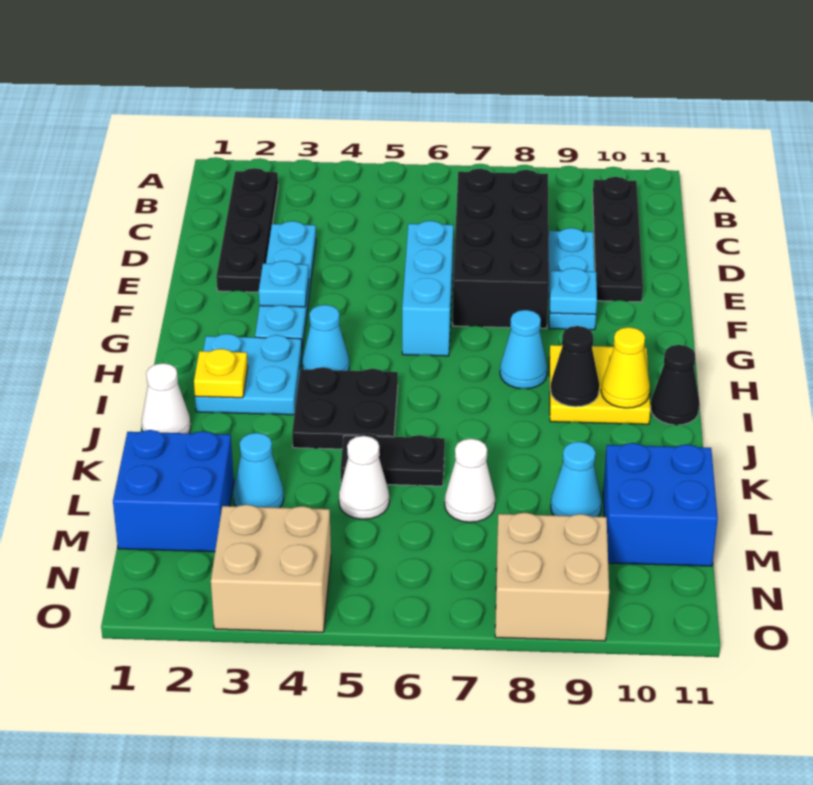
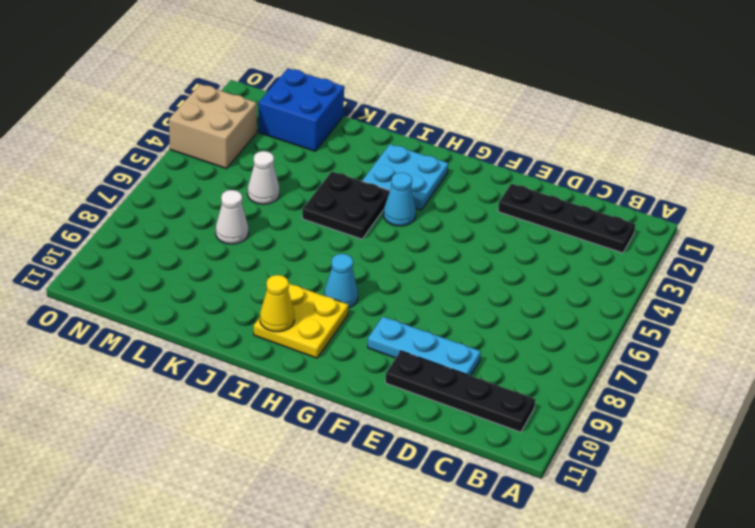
none -> black brick C7:F8 level 1
none -> cyan plate D3:G3 level 1
none -> cyan brick E6:G6 level 1

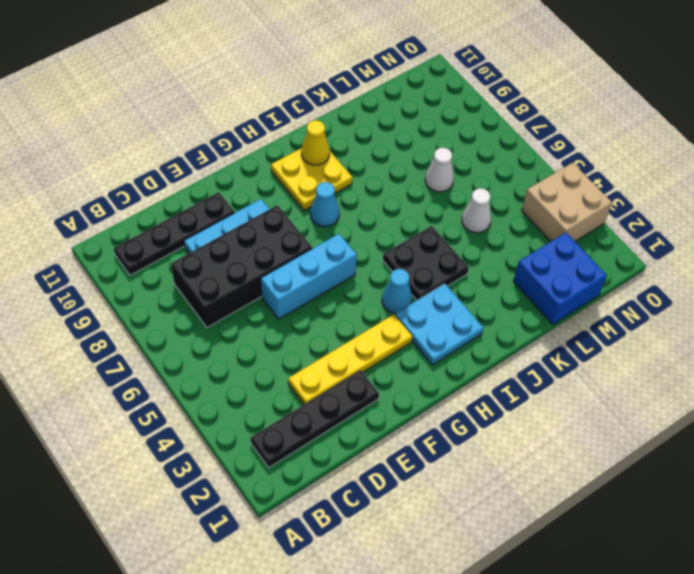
yellow plate D3:G3 level 1 -> cyan plate D3:G3 level 1
none -> black cone I11 level 1
none -> white cone J1 level 1
none -> black plate K5:K6 level 1

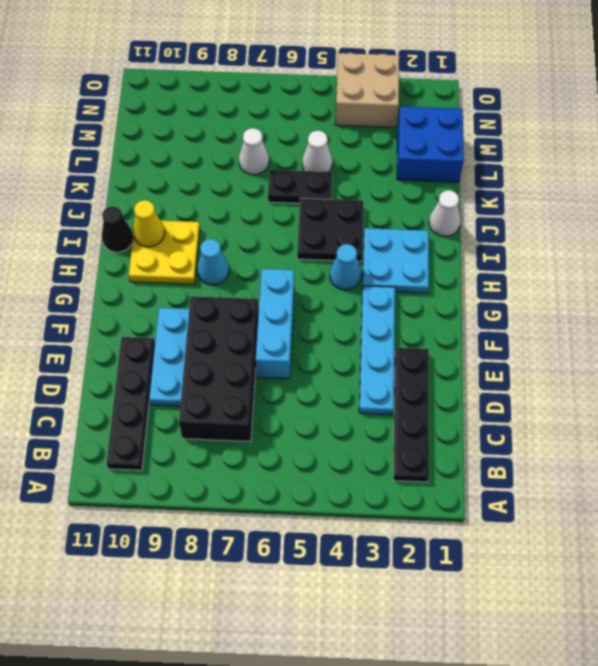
none -> cyan cone L3 level 1
none -> cyan cone L9 level 1
none -> blue brick L10:M11 level 1

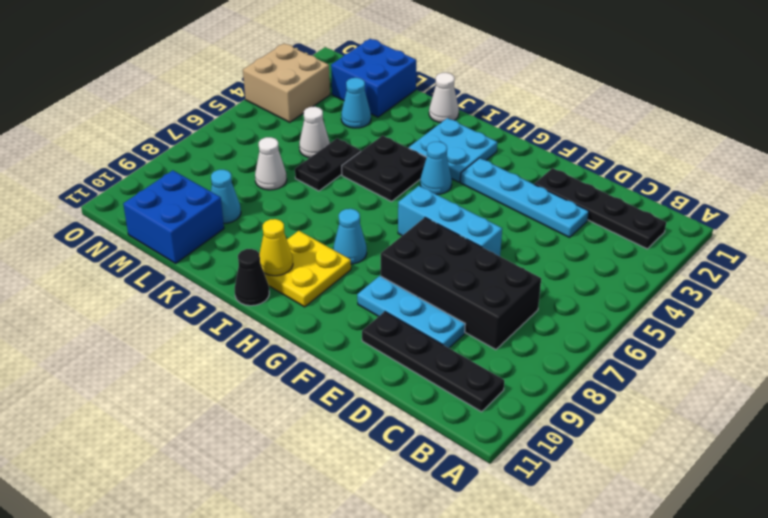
none -> tan brick N8:O9 level 1
none -> cyan plate F3 level 2
none -> cyan plate F9 level 2

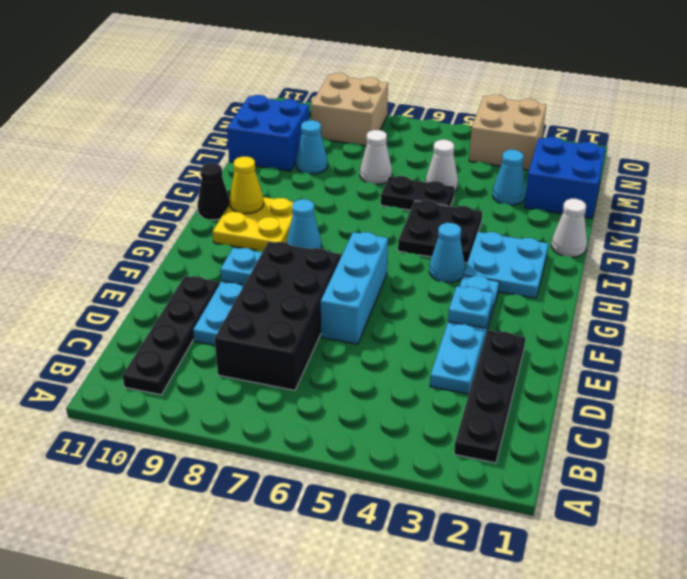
none -> yellow plate I2 level 2
none -> black cone I9 level 2

